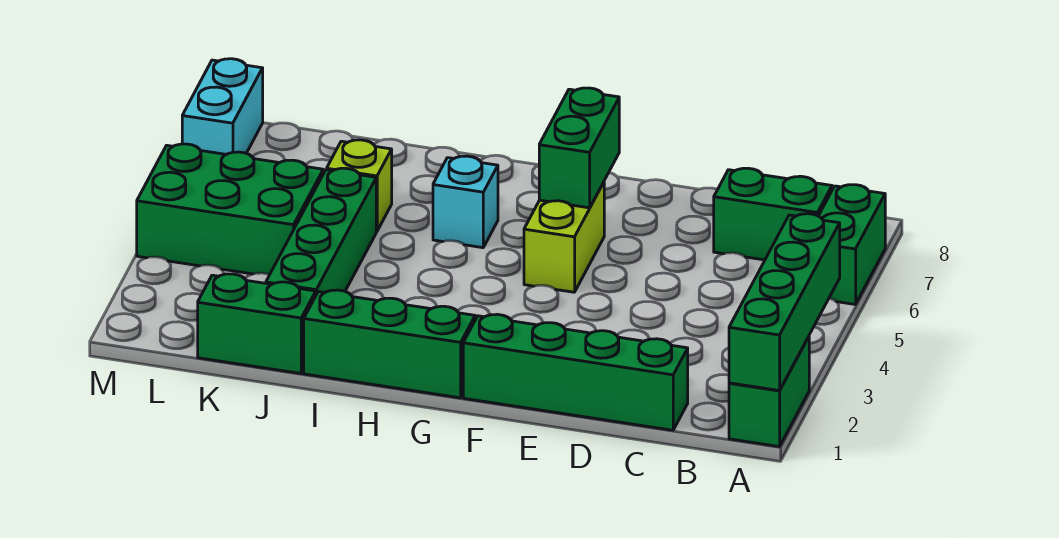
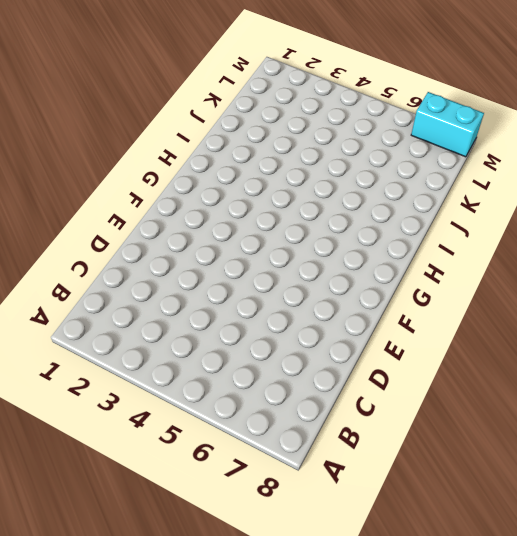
none -> green brick A1:A2 level 1
none -> green brick A6:A7 level 1
none -> green brick B7:C7 level 1

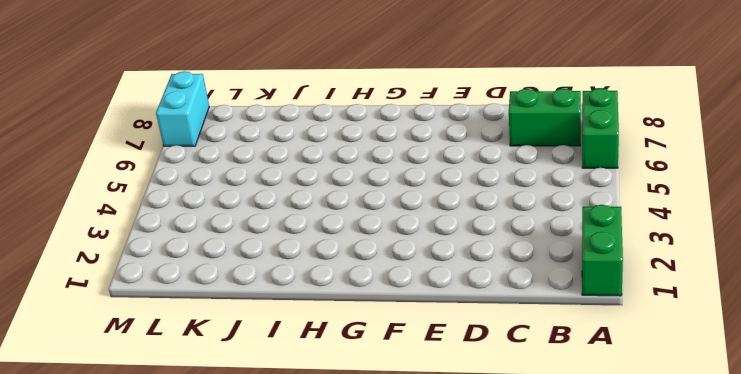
none -> green brick C1:F1 level 1
none -> lime brick F5:F6 level 1
none -> green brick G1:I1 level 1

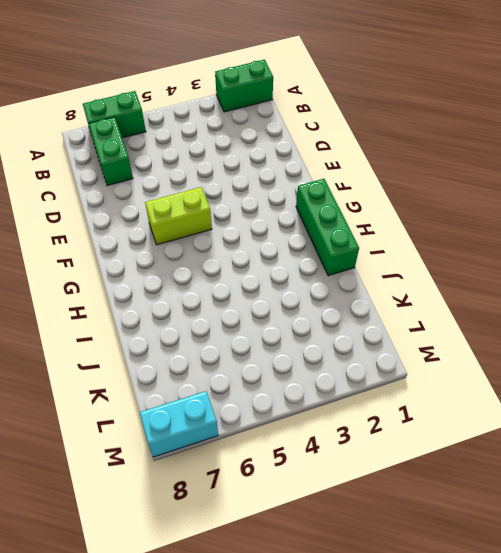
none -> green brick C1:F1 level 1
none -> cyan brick H6 level 1
none -> green brick J1:K1 level 1

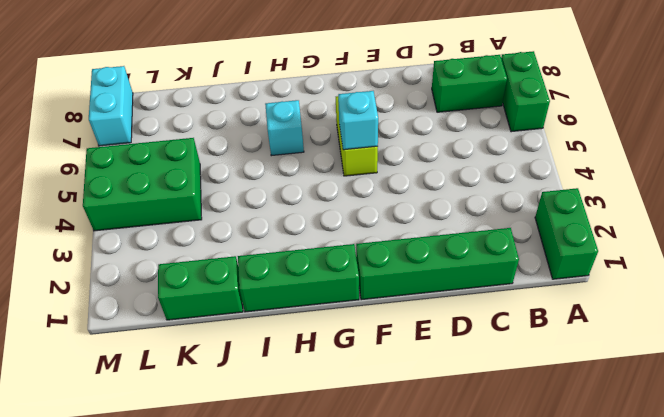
cyan brick F5 level 2 -> none
none -> green brick J2:J5 level 1
none -> lime brick J6 level 1
none -> green brick A1:A4 level 2

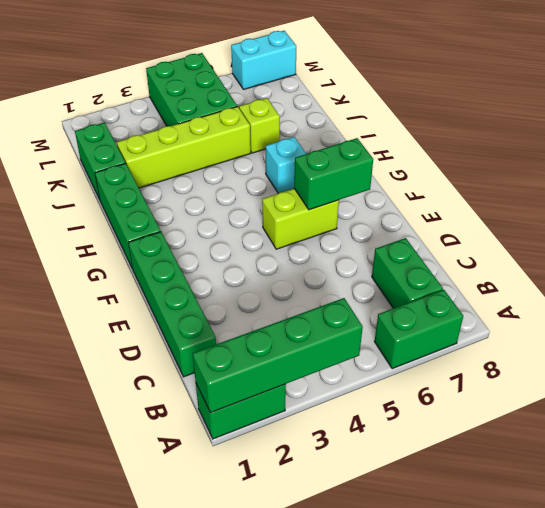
lime brick J2:J5 level 1 -> green brick J2:J5 level 1

